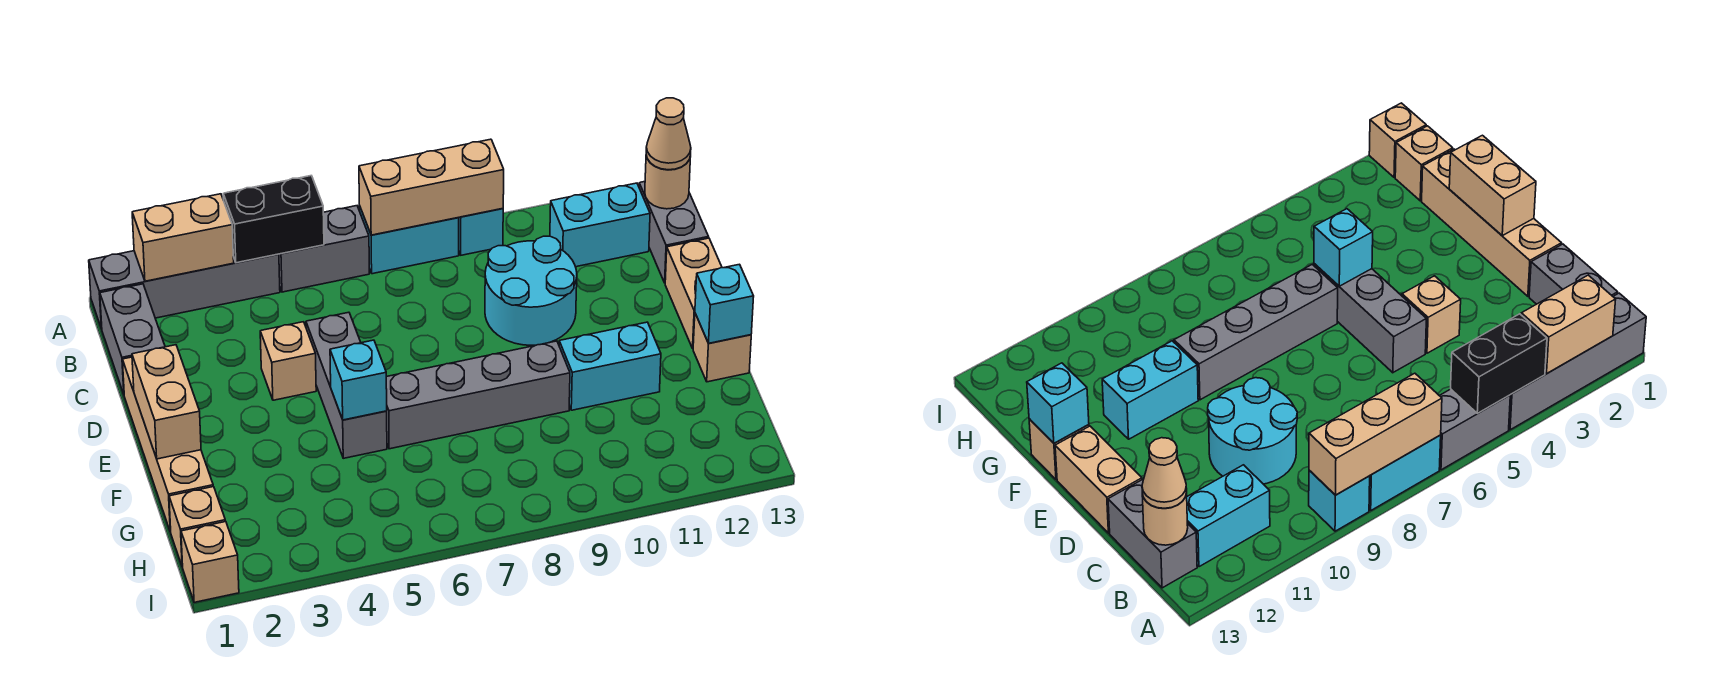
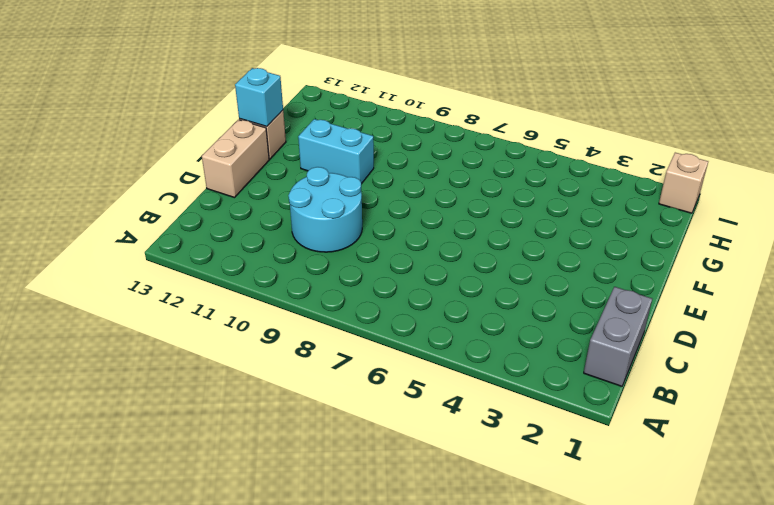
none -> grey brick A1:A4 level 1
none -> grey brick A5:A6 level 1
none -> cyan brick A7:A8 level 1

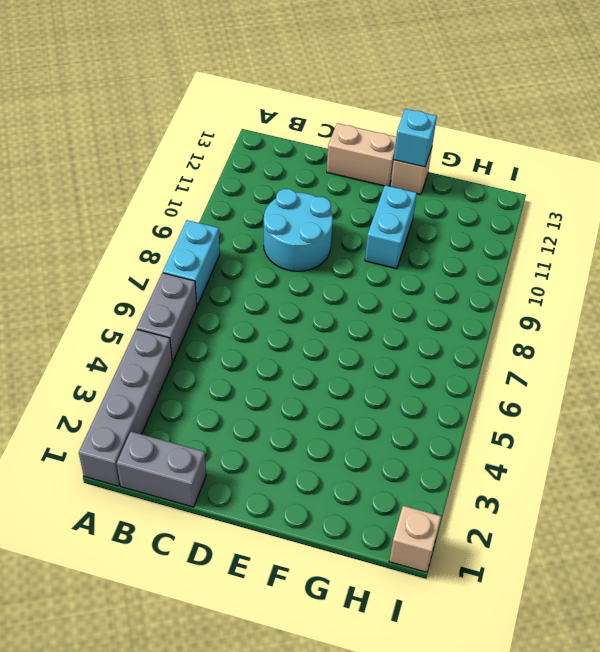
none -> cyan brick A9 level 1
none -> cyan brick B11:B12 level 1
none -> grey brick B13:C13 level 1

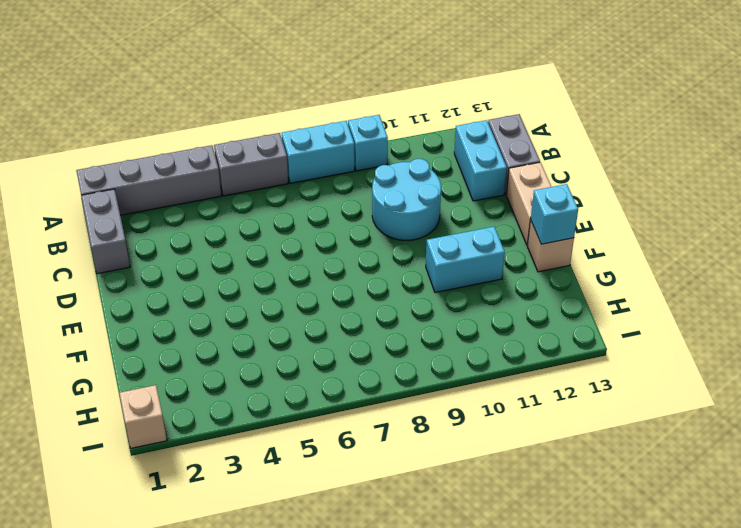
cyan brick B12:C12 level 1 -> cyan brick B11:B12 level 1
none -> tan brick D1:G1 level 1
none -> tan brick D4 level 1
none -> grey brick D5:F5 level 1

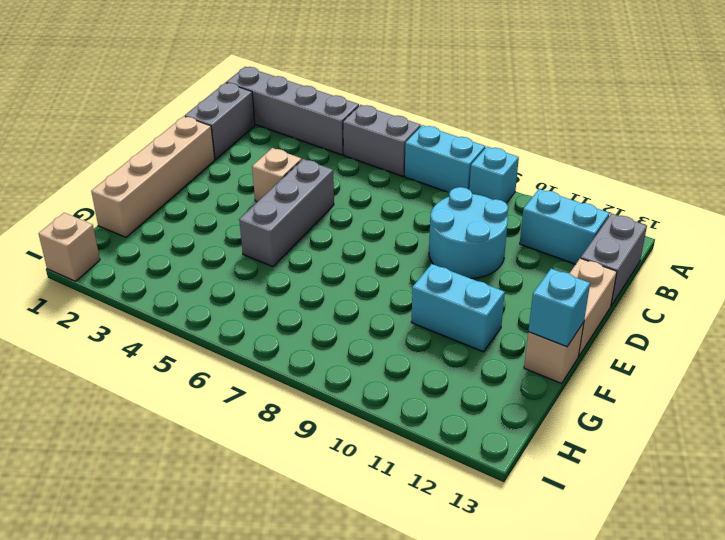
none -> grey brick F6:F9 level 1
none -> tan brick H1 level 1
none -> tan brick A2:A3 level 2

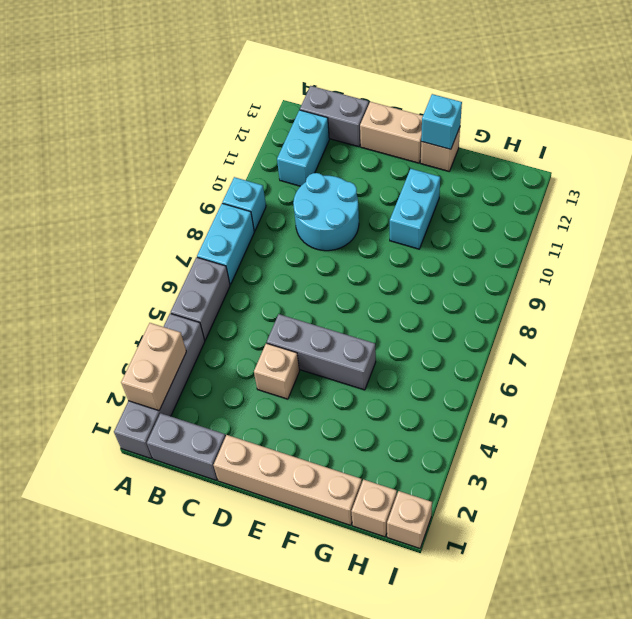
none -> grey brick F6:F9 level 1
none -> black brick A4:A5 level 2
none -> tan brick A7:A9 level 2

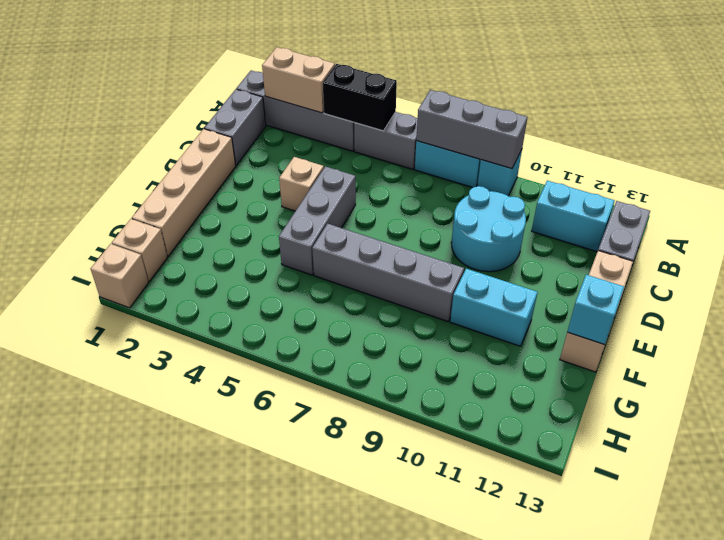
grey brick A7:A9 level 2 -> tan brick A7:A9 level 2
none -> tan round brick B13 level 2
none -> tan brick E1:F1 level 2
none -> cyan brick F5 level 2

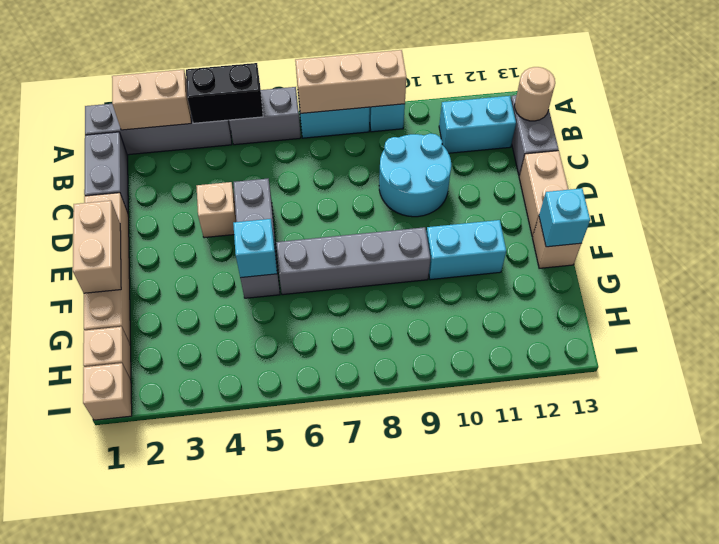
none -> tan cone B13 level 3

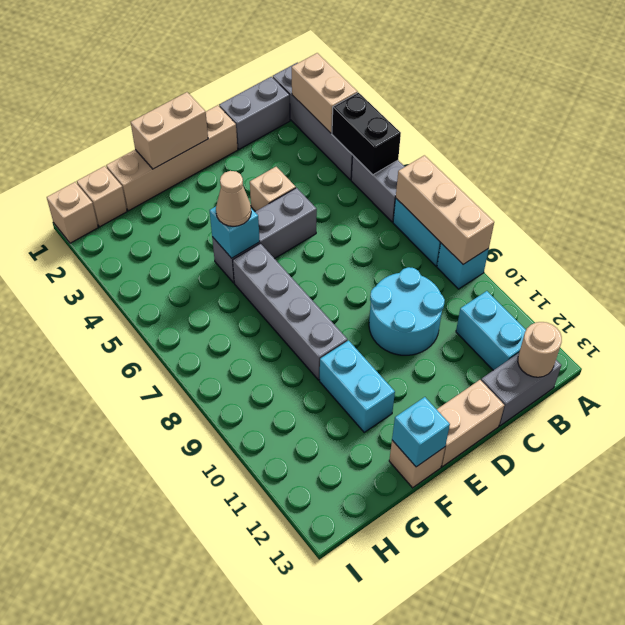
tan cone F5 level 3 -> tan cone B13 level 3

